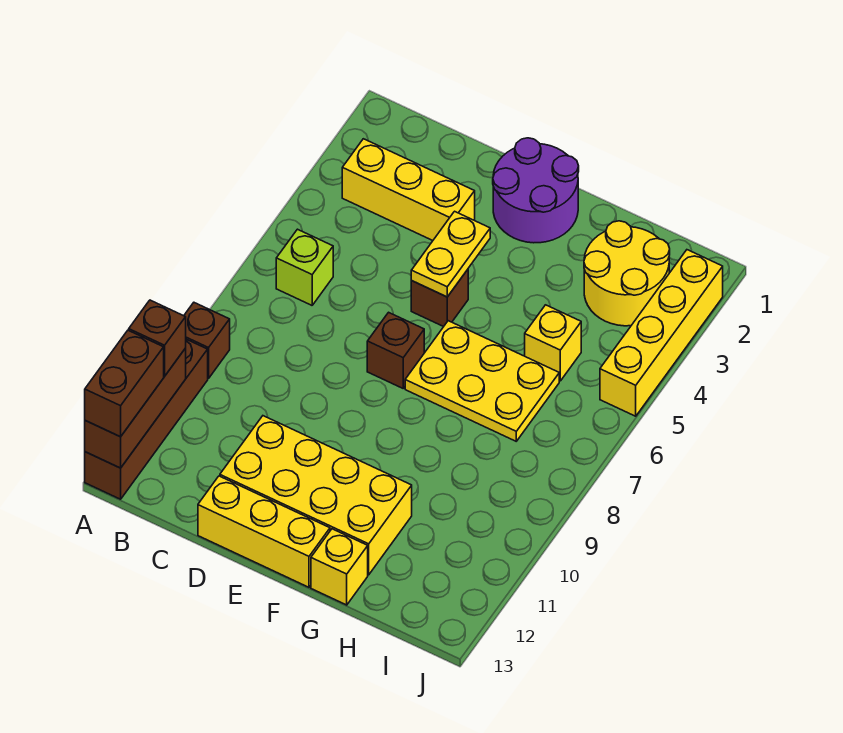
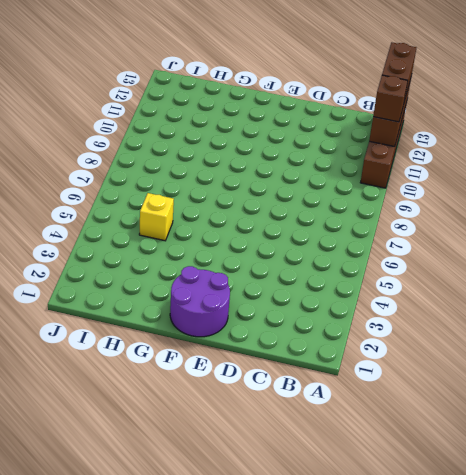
none -> brown brick A9 level 1
none -> yellow brick B3:D3 level 1
none -> lime brick B6 level 1

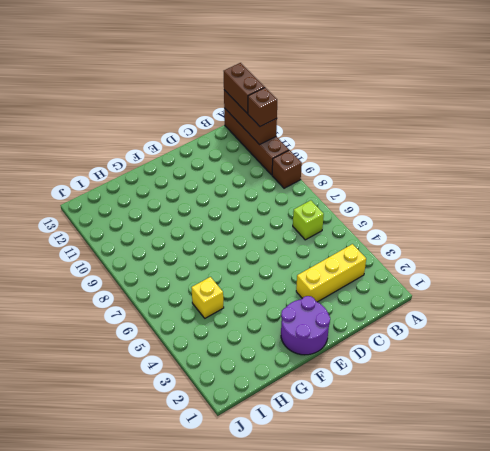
none -> yellow brick D11:G12 level 1
none -> yellow brick D13:F13 level 1
none -> brown brick E5 level 1

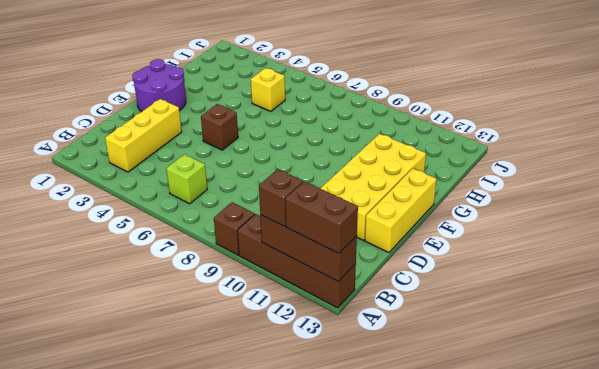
none -> brown brick E7 level 1
none -> yellow plate F6:H7 level 1
none -> yellow brick G13 level 1

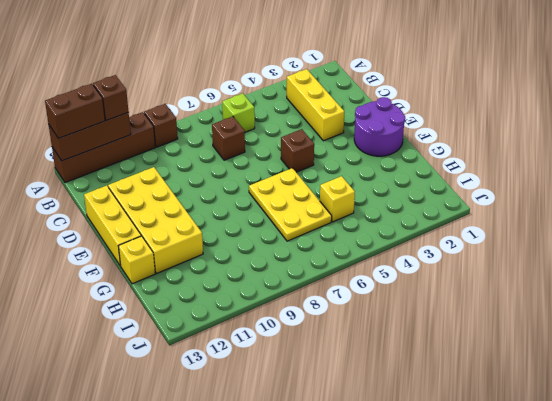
brown brick C7 level 1 -> brown brick E7 level 1
none -> yellow round brick H2:I3 level 1
none -> yellow brick J2:J5 level 1
none -> yellow plate E4:E5 level 2

